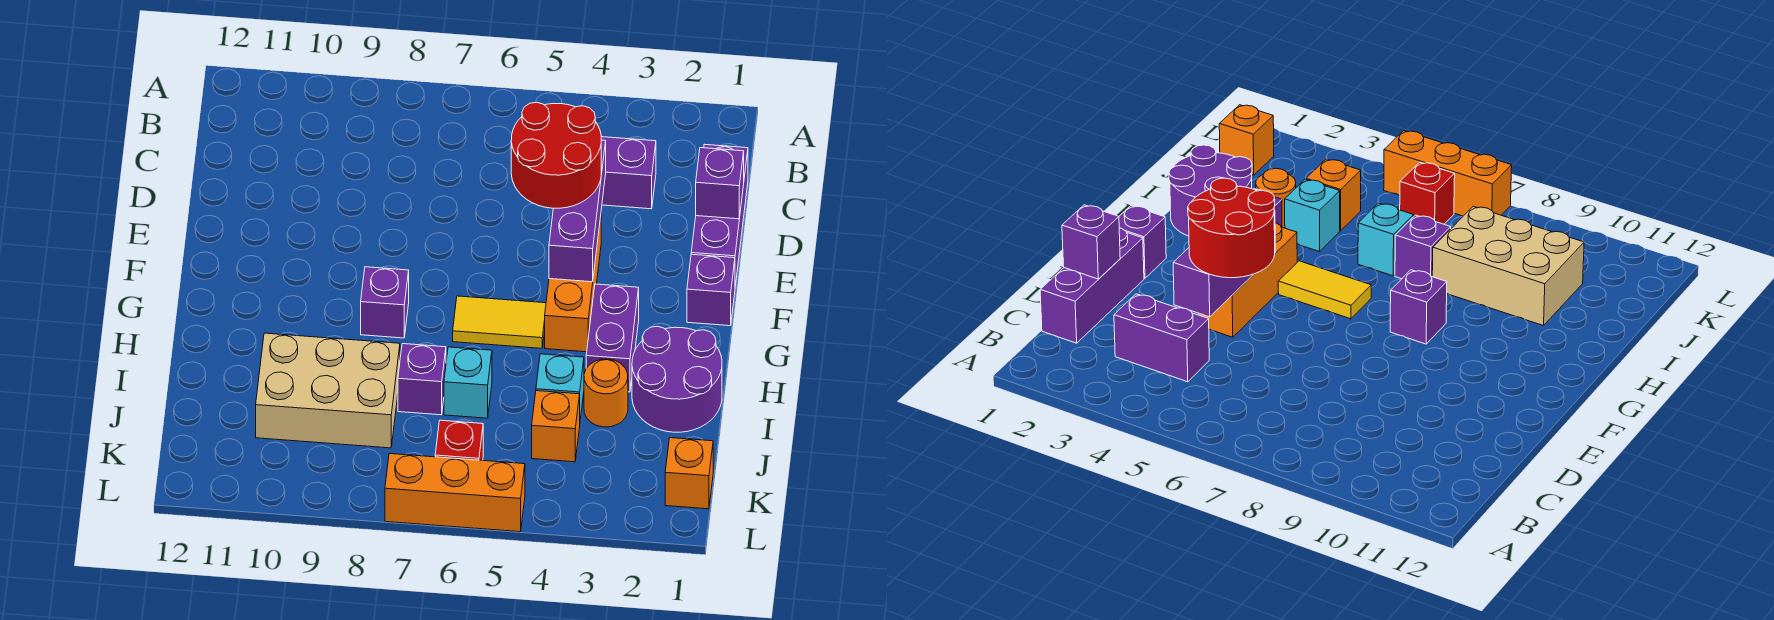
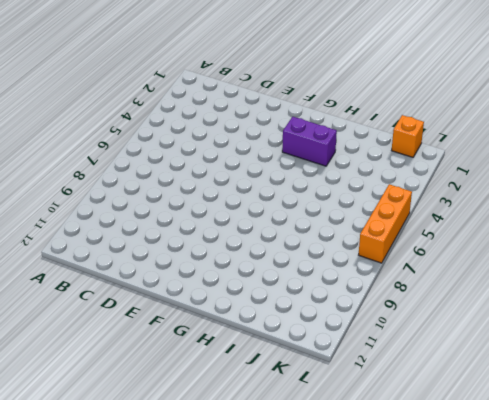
none -> purple brick C1:E1 level 1
none -> purple brick C3:C4 level 1
none -> orange brick E4:G4 level 1

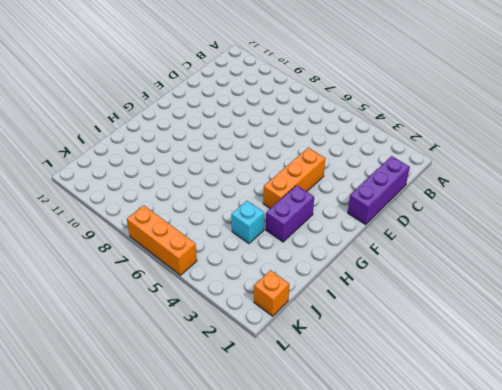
none -> purple brick C3:C4 level 1
none -> purple brick F1 level 1
none -> yellow tile G5:G6 level 1

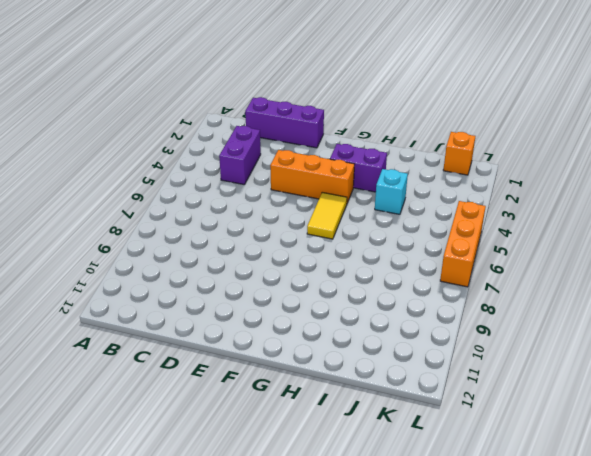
none -> purple brick F1 level 1
none -> purple brick G8 level 1
none -> purple round brick H1:I2 level 1

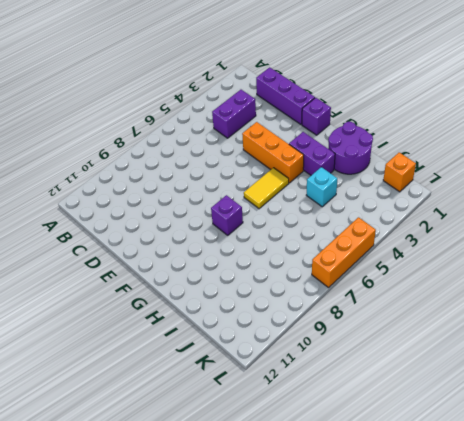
none -> orange round brick I3 level 1
none -> cyan brick I6 level 1
none -> purple brick I7 level 1

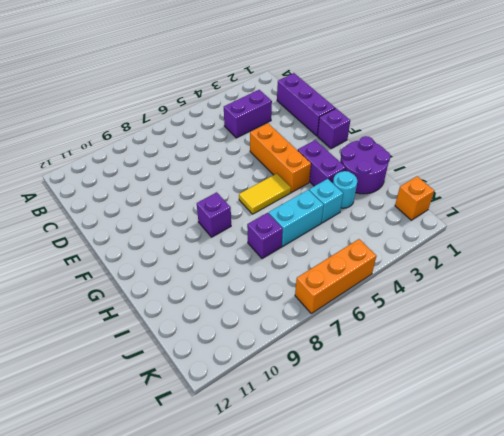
cyan round brick I3 level 1 -> orange round brick I3 level 1
cyan brick I5:I6 level 1 -> cyan brick I6 level 1
none -> tan brick I8:J10 level 1
none -> orange brick J4 level 1
none -> red brick K6 level 1

